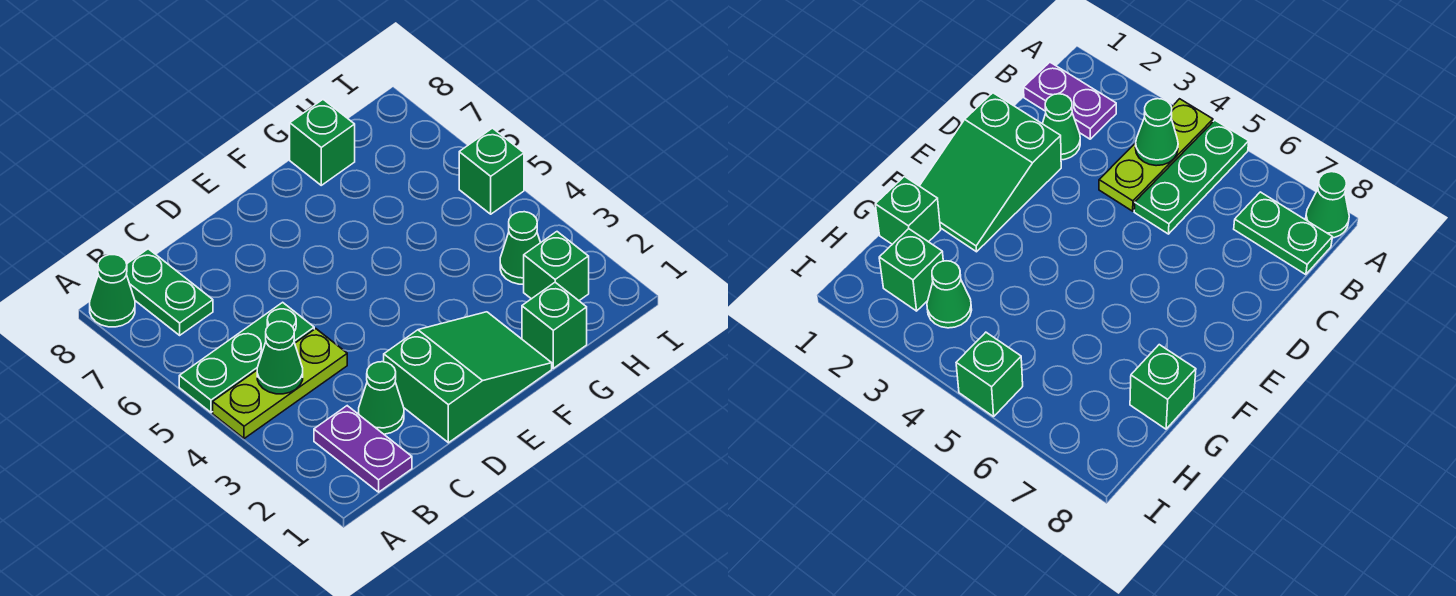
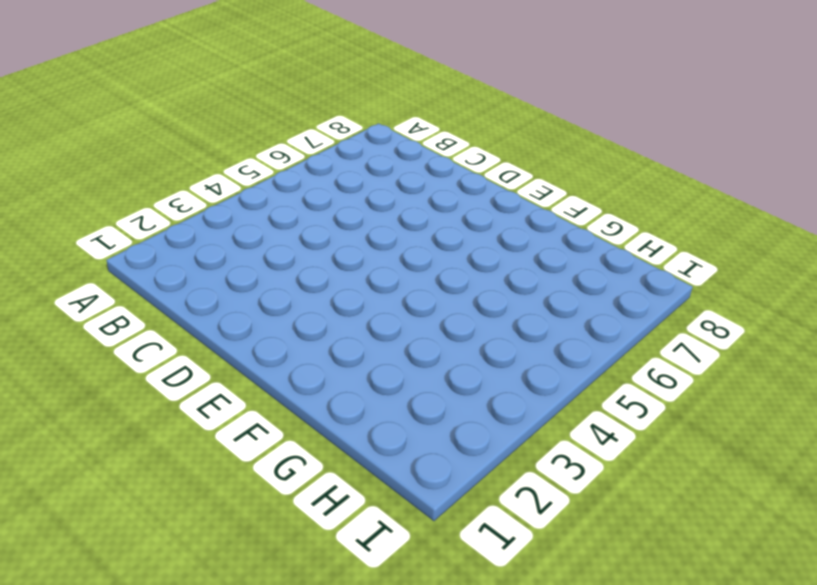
none -> lime plate A4:C4 level 1
none -> green plate A5:C5 level 1
none -> green cone A8 level 1

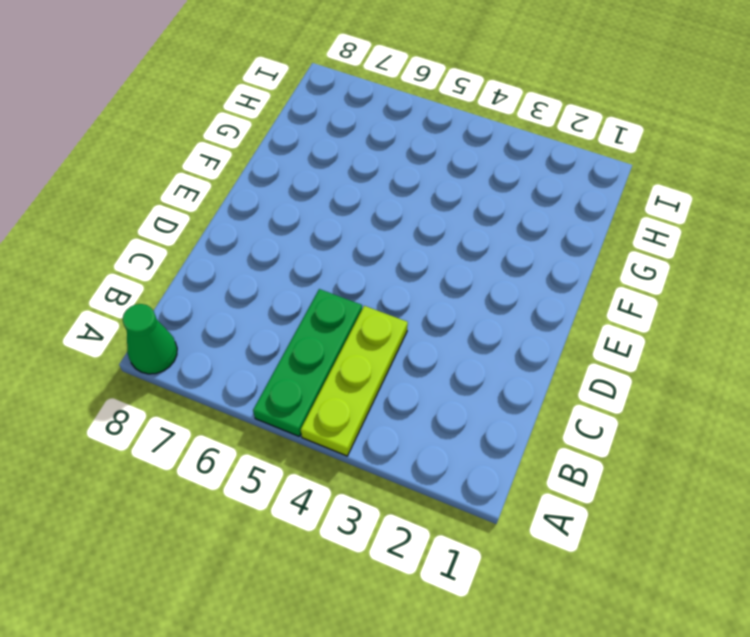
none -> purple plate B1:B2 level 1
none -> green plate B7:B8 level 1
none -> green cone C2 level 1

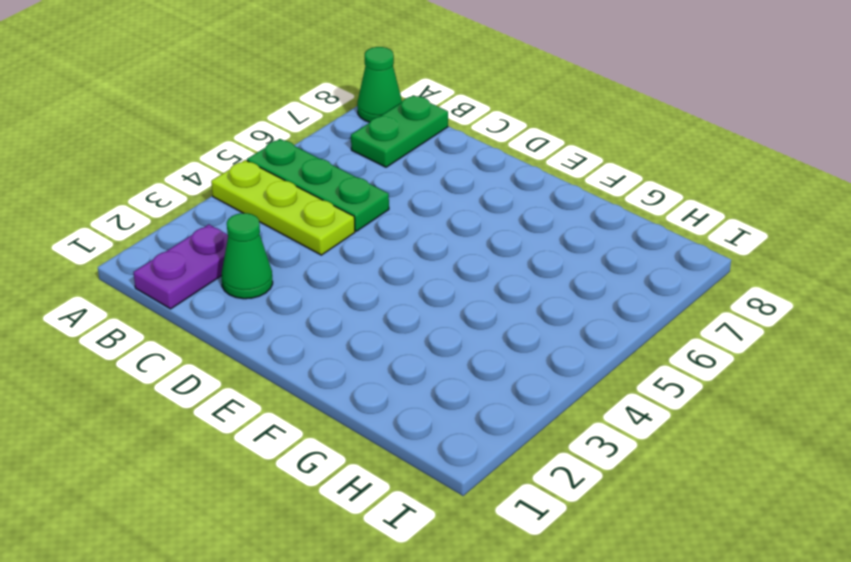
none -> green slope D1:F2 level 1 top D
none -> green brick G1 level 1
none -> green brick G8 level 1

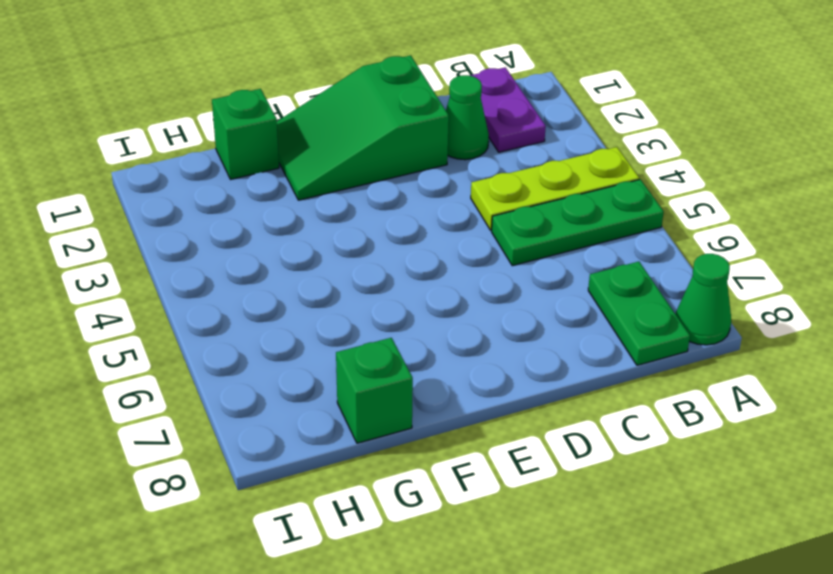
none -> green brick H2 level 1
none -> green cone H3 level 1
none -> green brick I5 level 1

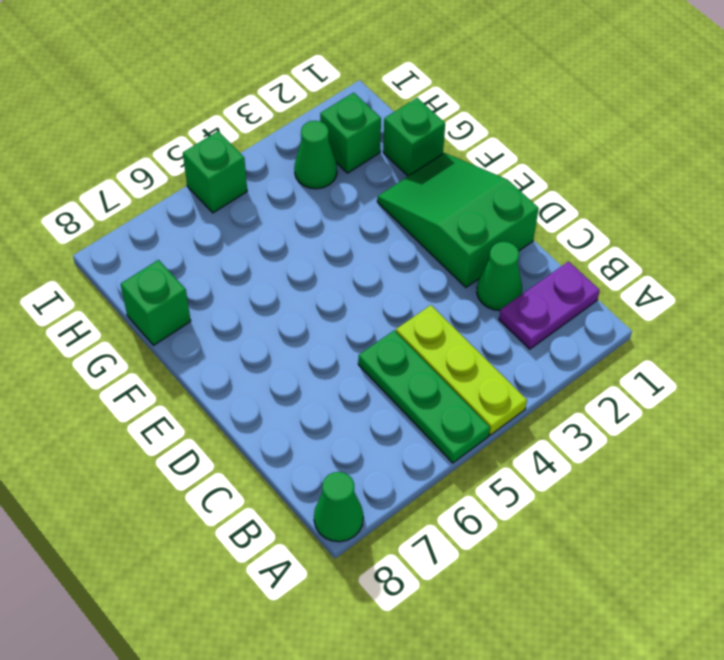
none -> green plate B7:B8 level 1
none -> green cone B4 level 2

